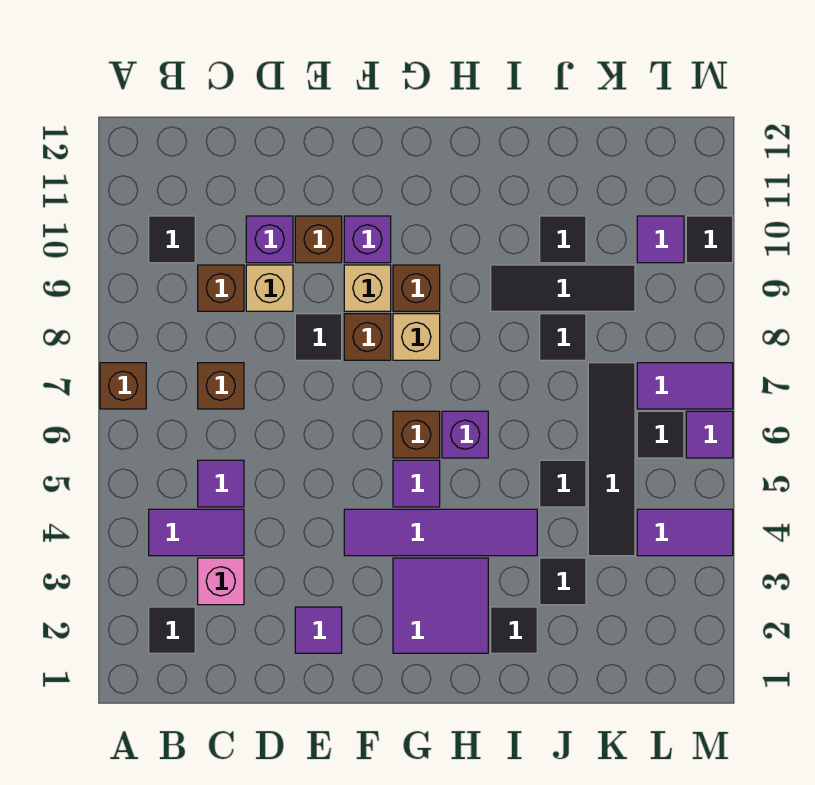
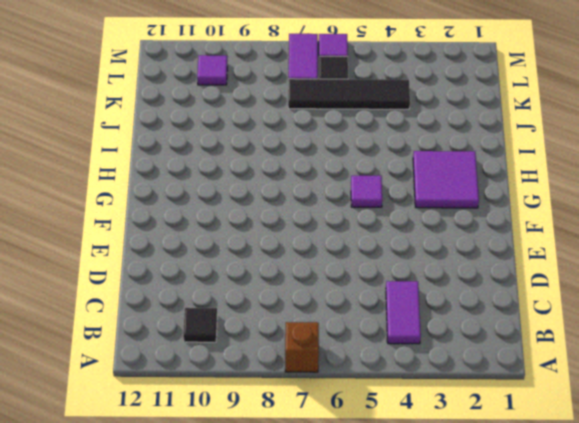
none -> black tile B2 level 1
none -> pink brick C3 level 1
none -> purple tile C5 level 1
none -> brown brick C7 level 1

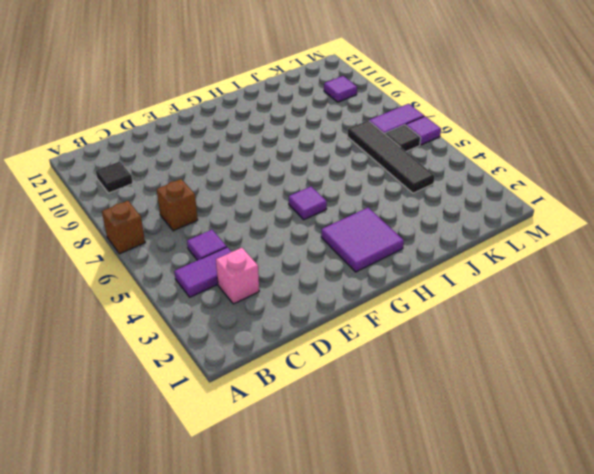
none -> black tile B2 level 1
none -> brown brick C9 level 1
none -> tan brick D9 level 1
none -> purple brick D10 level 1

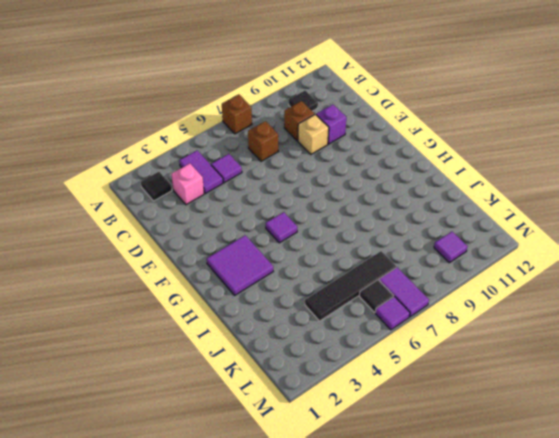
none -> purple tile E2 level 1
none -> black tile E8 level 1
none -> brown brick E10 level 1
none -> purple tile F4:I4 level 1

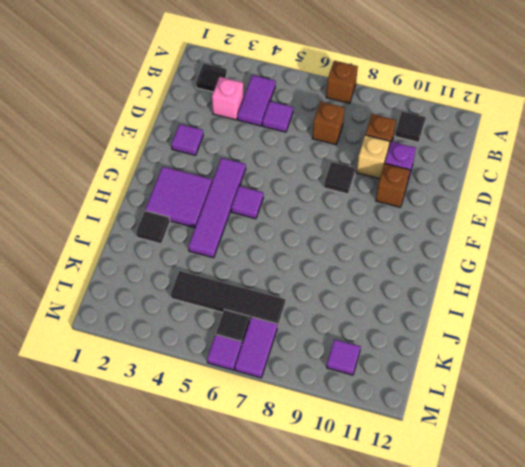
none -> brown brick F8 level 1
none -> tan brick F9 level 1
none -> purple brick F10 level 1
none -> brown brick G6 level 1

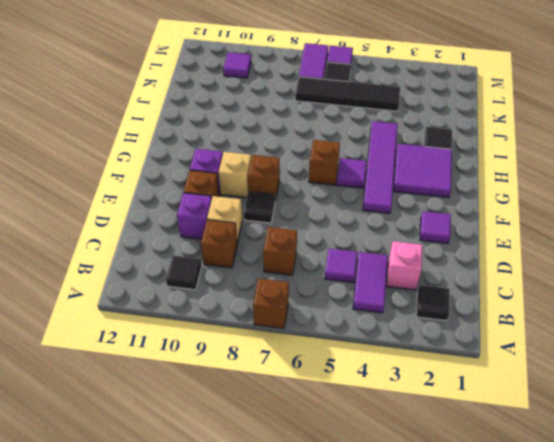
none -> tan brick G8 level 1
none -> brown brick G9 level 1
none -> purple brick H6 level 1
none -> black tile I9:K9 level 1

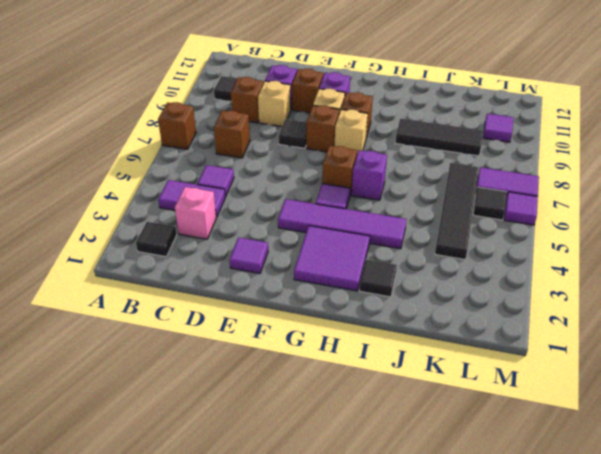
none -> black tile J3 level 1
none -> black tile J5 level 1
none -> black tile J8 level 1
none -> black tile J10 level 1

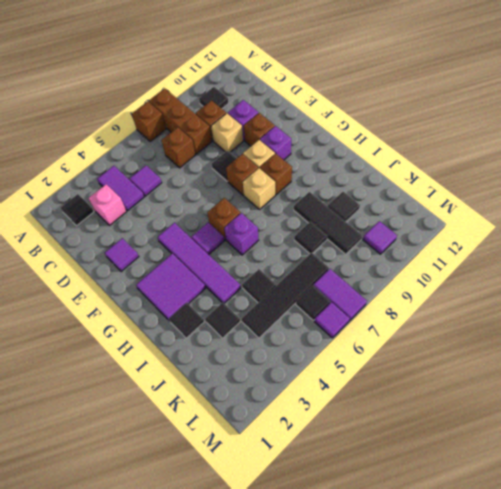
brown brick A8:C8 level 1 -> none
none -> purple tile L4:M4 level 1
none -> black tile M10 level 1

